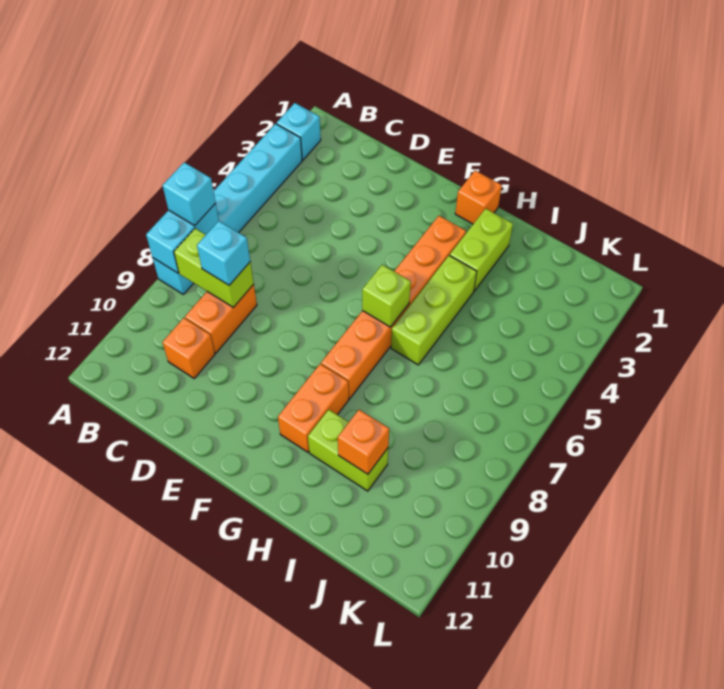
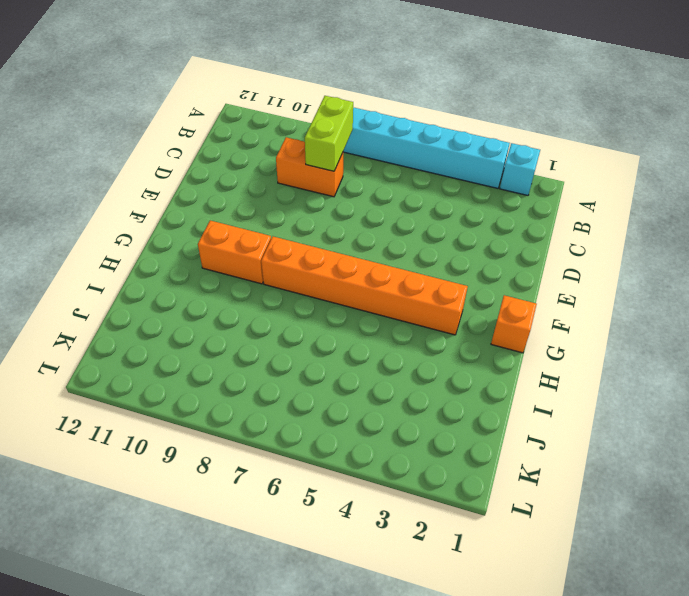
none -> orange brick C10 level 1
none -> lime brick H2:H3 level 1
none -> lime brick H4:H6 level 1

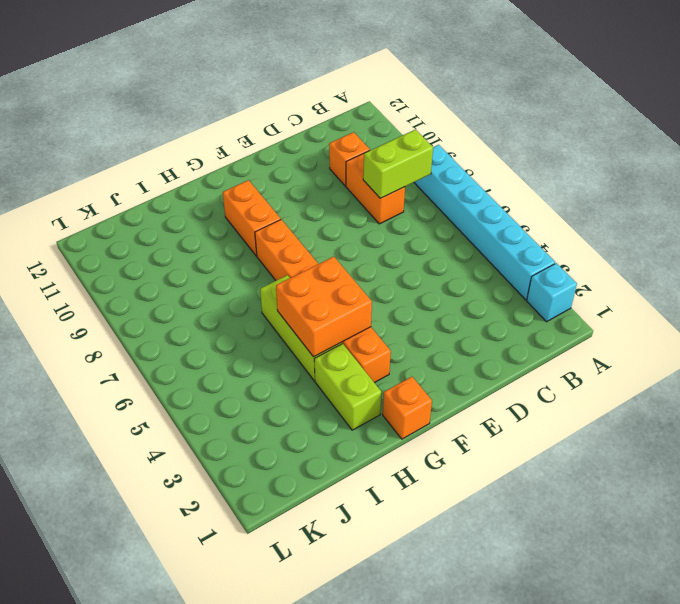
orange brick G4:H5 level 2 -> none
none -> lime brick H10:I10 level 1
none -> cyan brick A7:A8 level 2
none -> lime brick G6 level 2

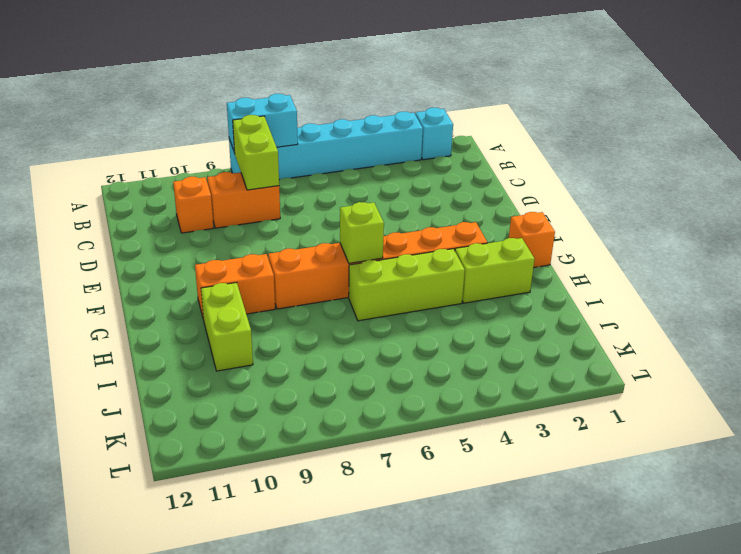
none -> orange brick I10 level 2
none -> cyan brick A7 level 3
none -> cyan brick C8 level 3

